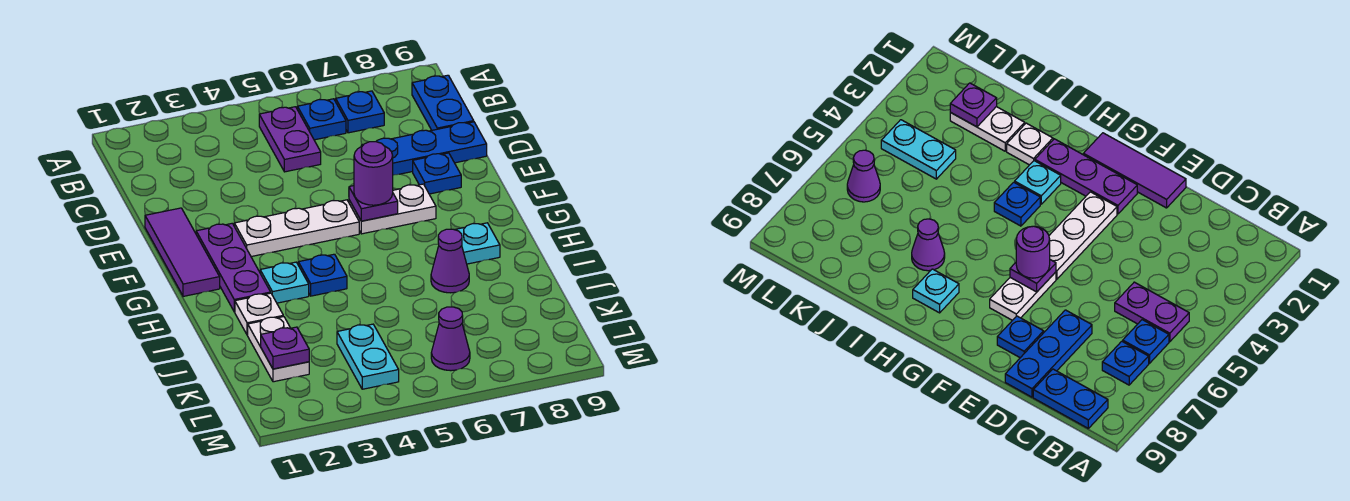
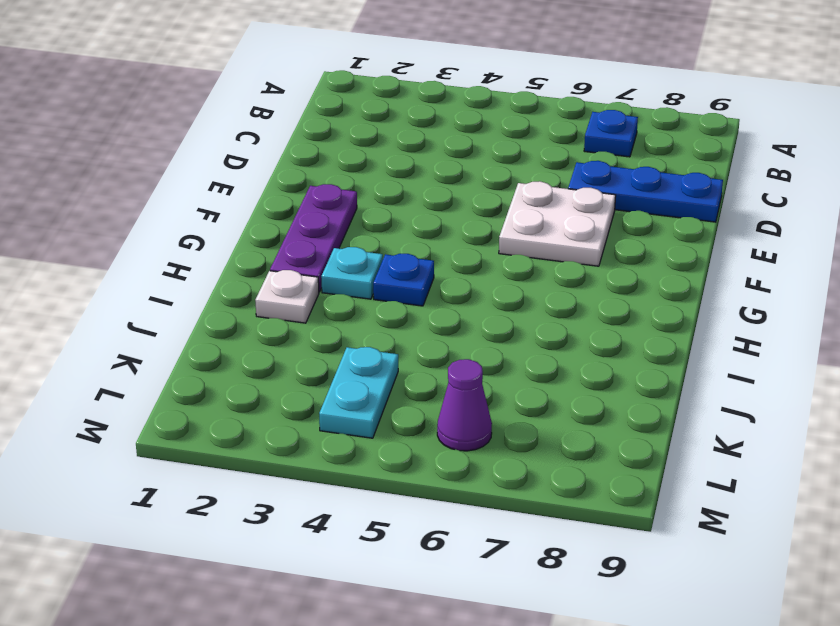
white plate E6:F7 level 1 -> white plate F6:F7 level 1
none -> purple plate B5:C5 level 1
none -> blue plate B6 level 1
none -> blue plate B9:C9 level 1

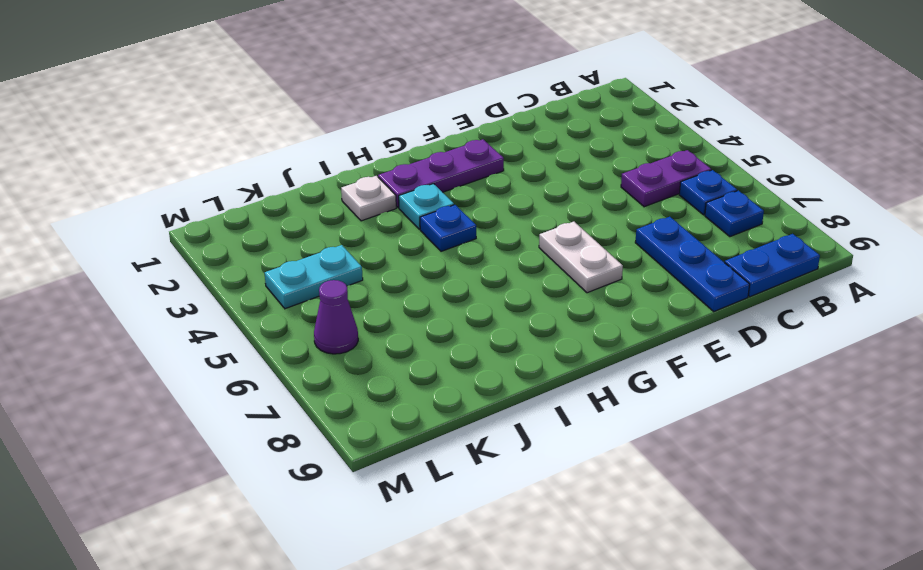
none -> purple tile E1:G1 level 1
none -> blue plate E8 level 1
none -> white plate F3:F5 level 1

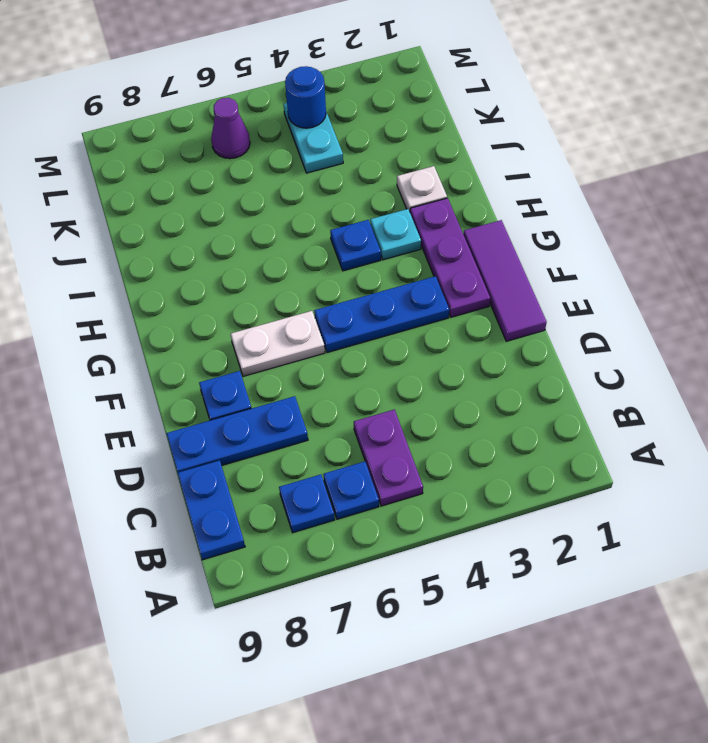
blue plate F3:F5 level 1 -> white plate F3:F5 level 1
blue round brick L4 level 2 -> none
none -> cyan plate H8 level 1
none -> purple cone I7 level 1
none -> white plate J2:K2 level 1

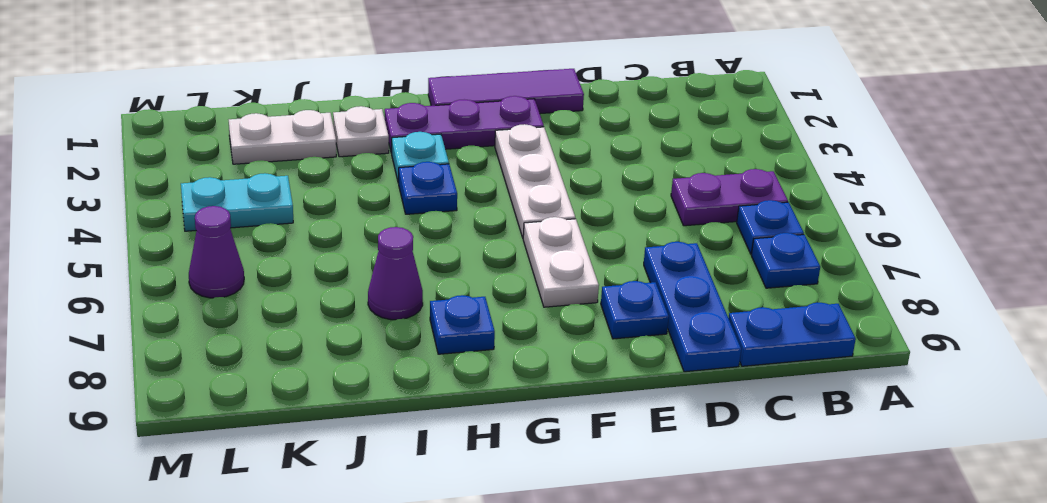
blue plate H8 level 1 -> cyan plate H8 level 1
none -> purple plate F6 level 2
none -> purple plate K2 level 2
none -> purple round brick F6 level 3

